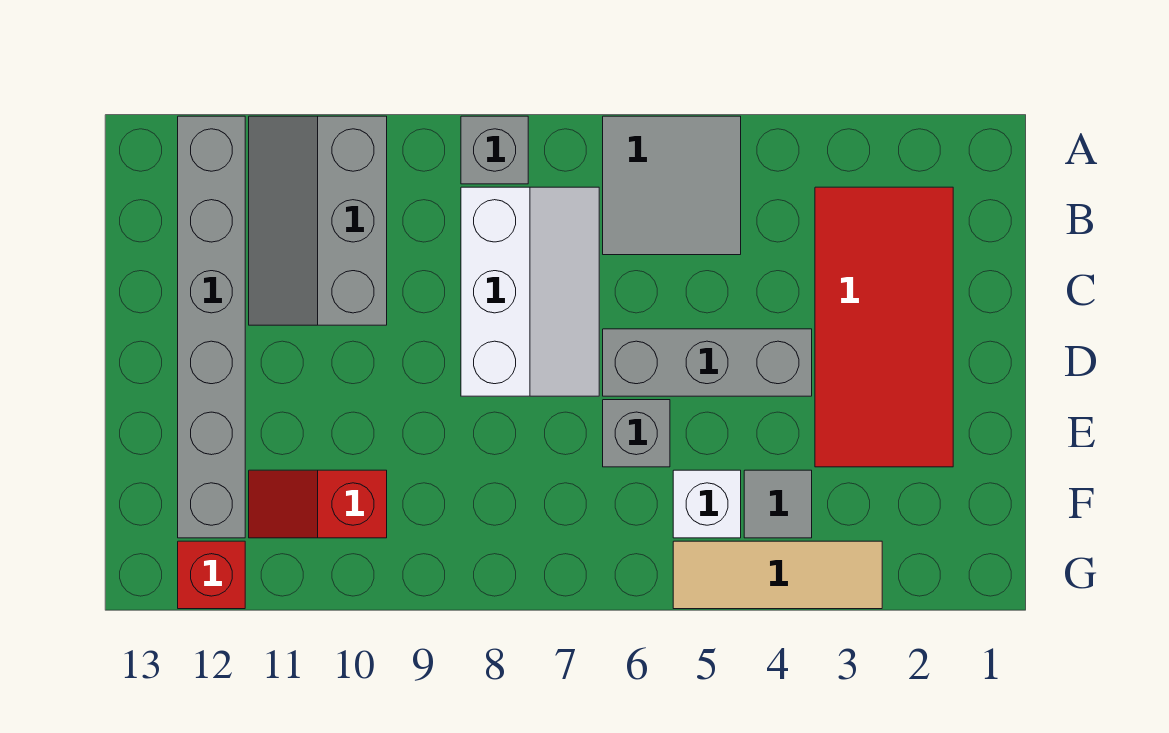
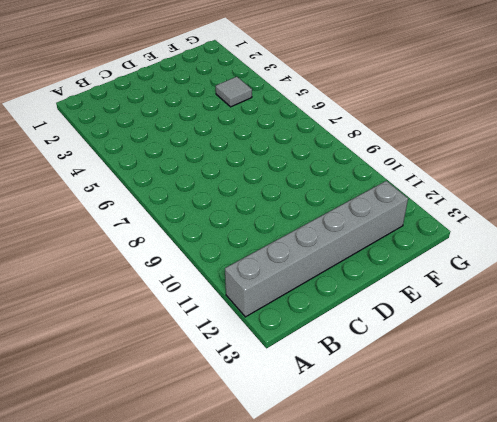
none -> grey tile A5:B6 level 1
none -> grey brick A8 level 1
none -> grey slope A10:C11 level 1 top 10

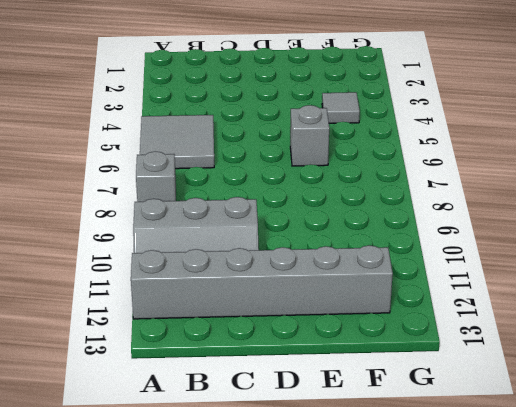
none -> red tile B2:E3 level 1
none -> white slope B7:D8 level 1 top 8
none -> grey brick D4:D6 level 1

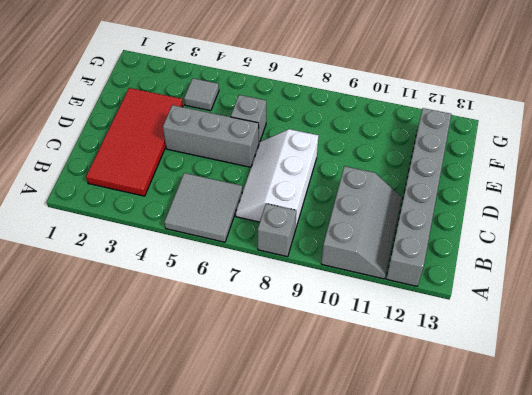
none -> white brick F5 level 1
none -> red slope F10:F11 level 1 top 10
none -> tan tile G3:G5 level 1

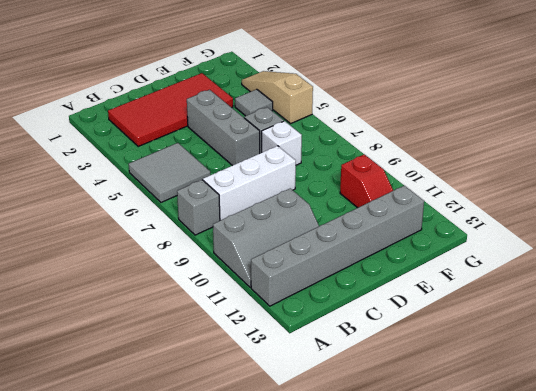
white brick E7 level 1 -> white brick F5 level 1
tan slope G3:G5 level 1 top 5 -> tan tile G3:G5 level 1
none -> red brick G12 level 1

